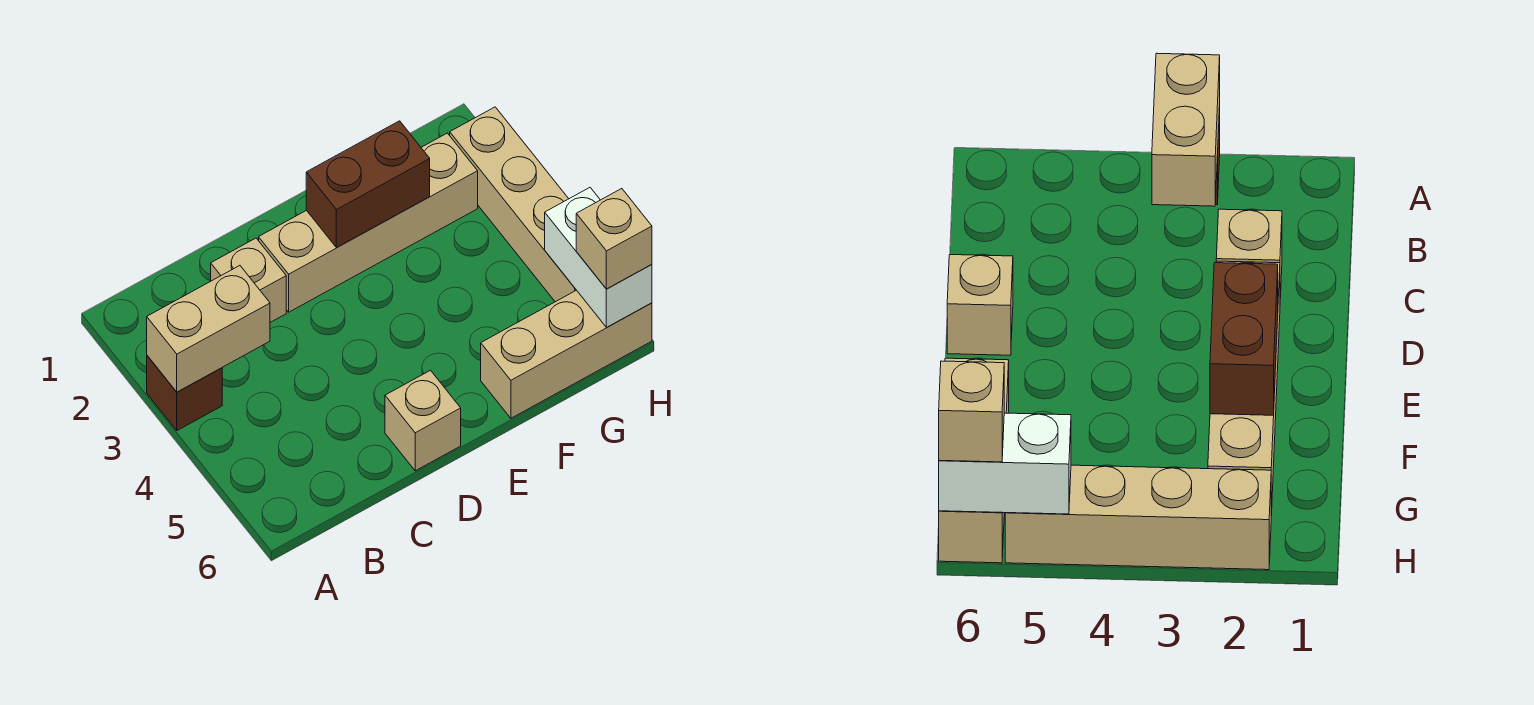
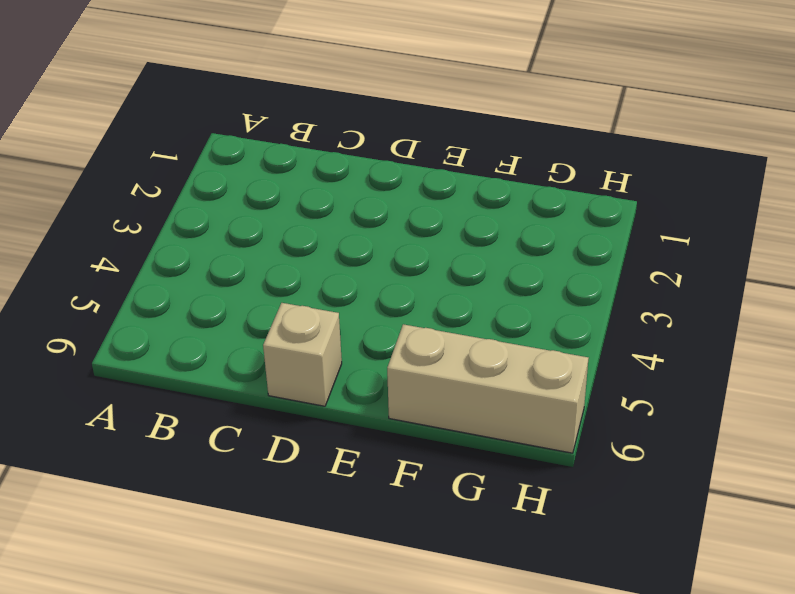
none -> brown brick A3 level 1
none -> tan brick C2 level 1

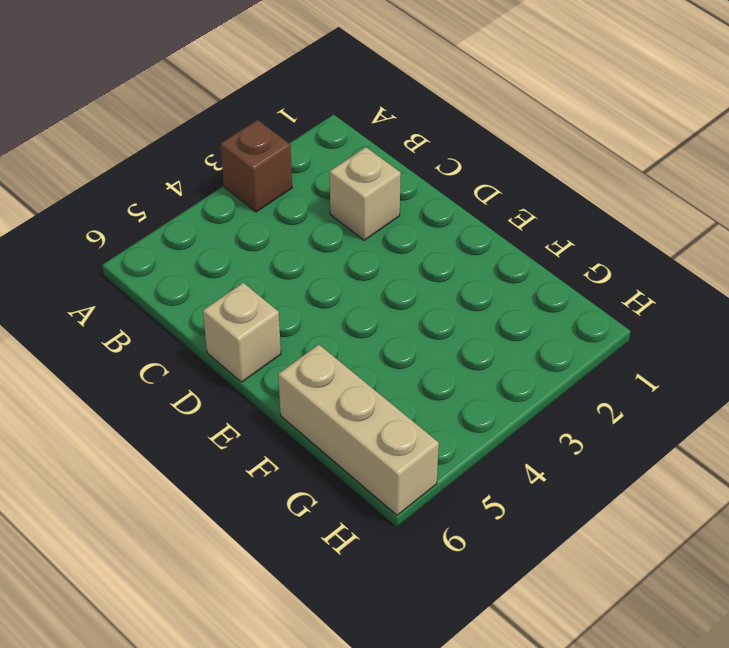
none -> tan brick D2:G2 level 1
none -> tan brick H2:H5 level 1

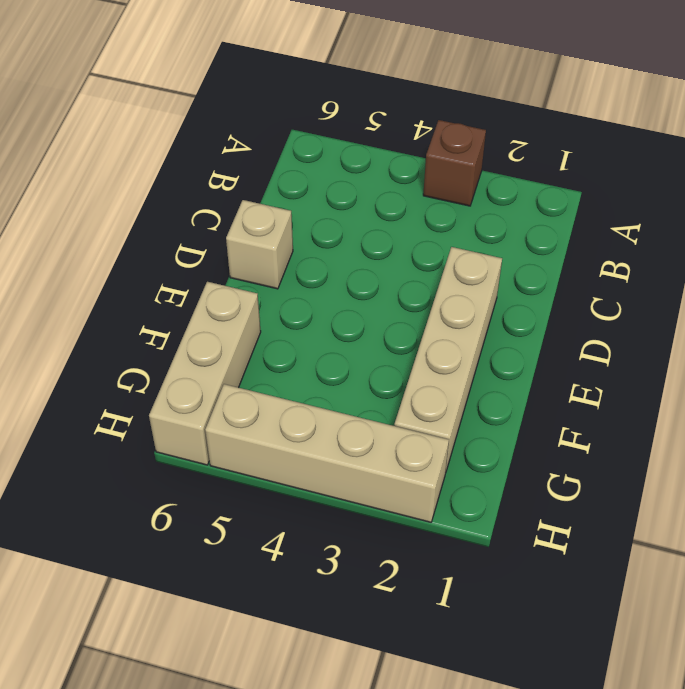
none -> tan brick C2 level 1
none -> tan brick A3:B3 level 2

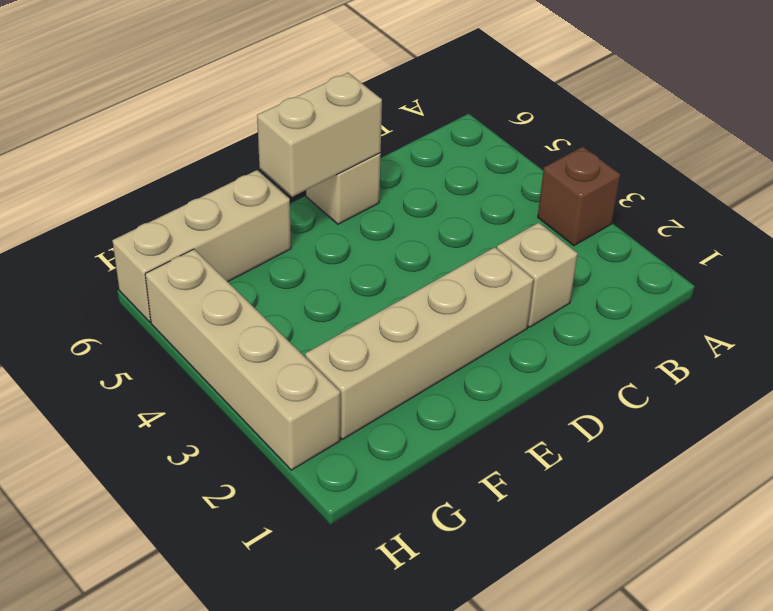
tan brick D6:E6 level 2 -> tan brick A3:B3 level 2
none -> brown brick E2:F2 level 2
none -> white brick H5:H6 level 2

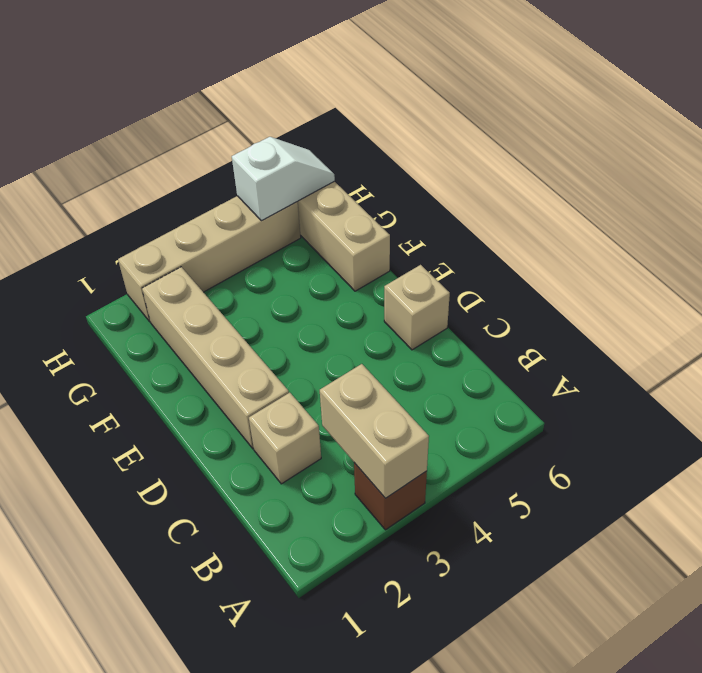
white slope H5:H6 level 2 top 5 -> white brick H5:H6 level 2
none -> brown brick E2:F2 level 2
none -> tan brick H6 level 3

